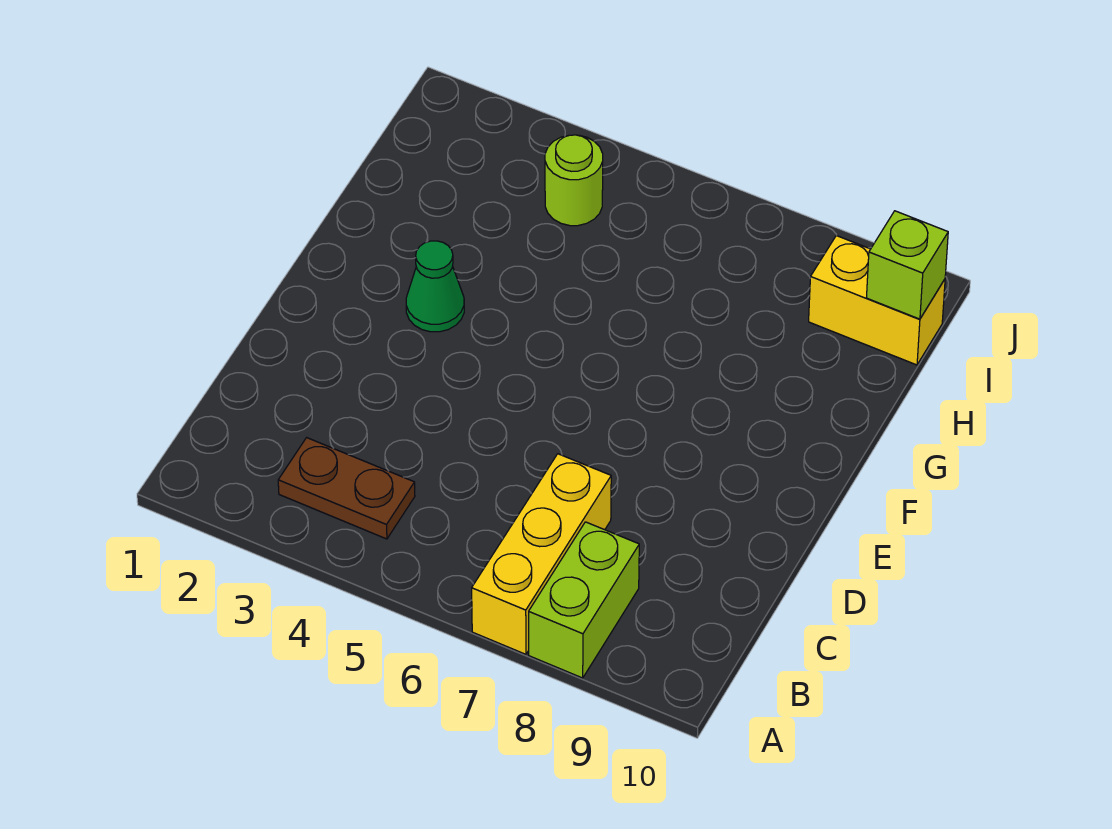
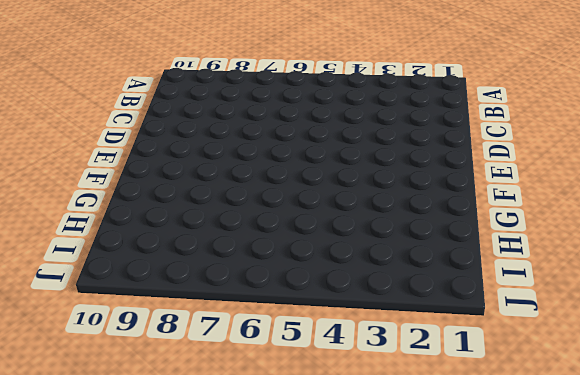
none -> yellow brick A7:C7 level 1
none -> lime brick A8:B8 level 1

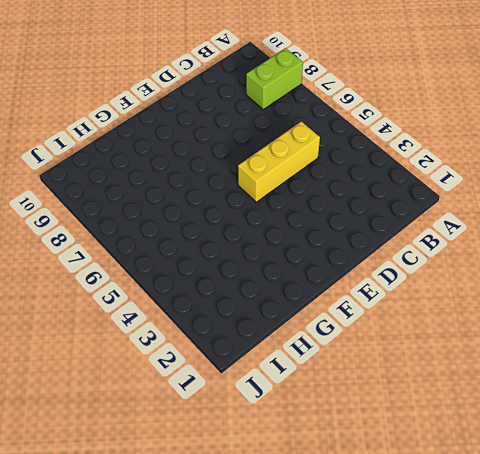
yellow brick C5:E5 level 1 -> yellow brick A7:C7 level 1
none -> brown plate B3:B4 level 1
none -> green cone F3 level 1

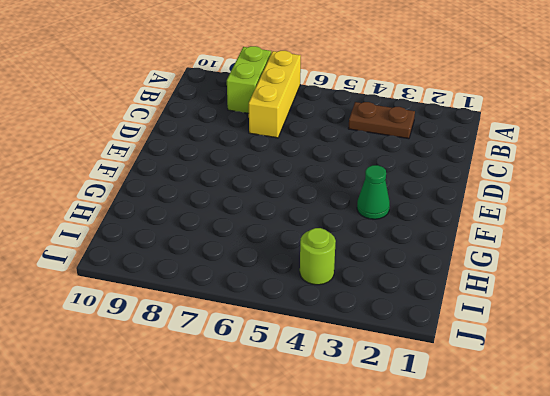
none -> yellow brick I9:I10 level 1
none -> lime brick I10 level 2

